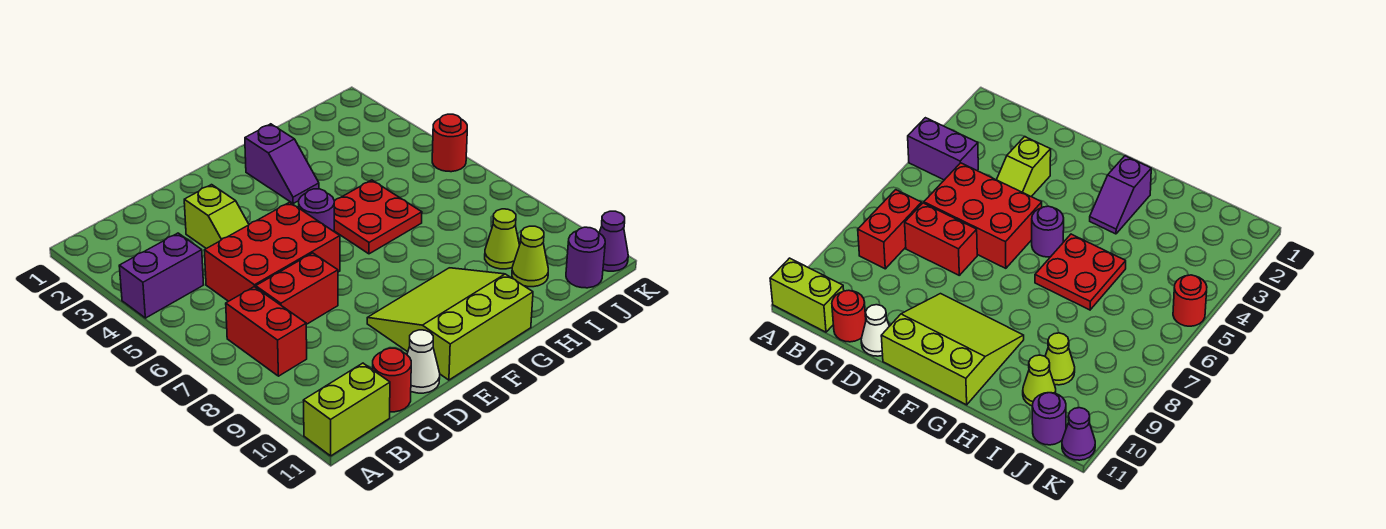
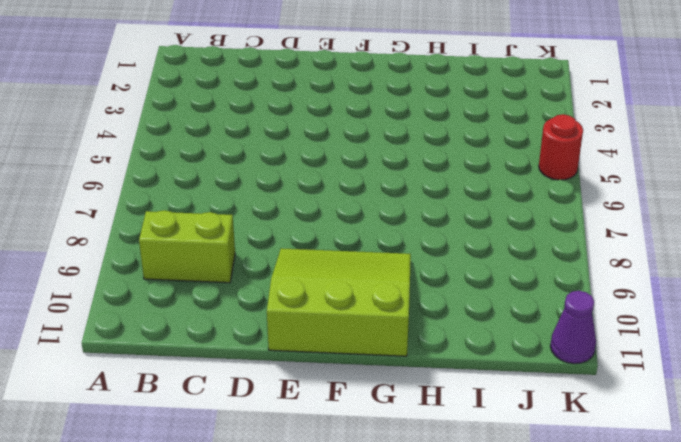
lime brick B9:C9 level 1 -> lime brick A11:B11 level 1
none -> purple brick A4:B4 level 1
none -> red brick B7:B8 level 1
none -> red brick C5:E6 level 1

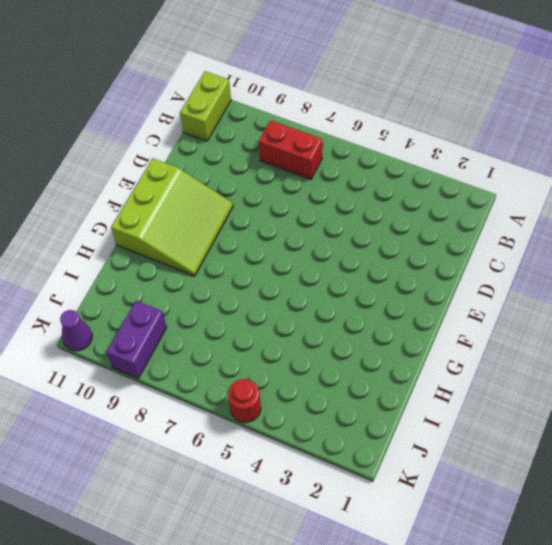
purple brick J9:K9 level 1 -> purple brick A4:B4 level 1
none -> red brick C5:E6 level 1
none -> red brick C7:D7 level 1
none -> red round brick C11 level 1

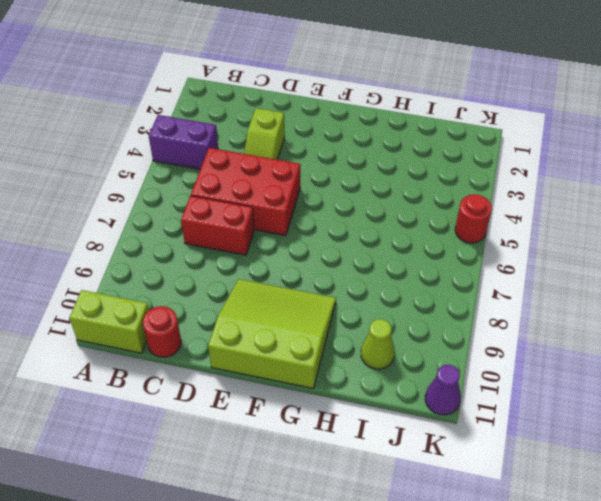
none -> red brick B7:B8 level 1
none -> white cone D11 level 1
none -> purple round brick F5 level 1

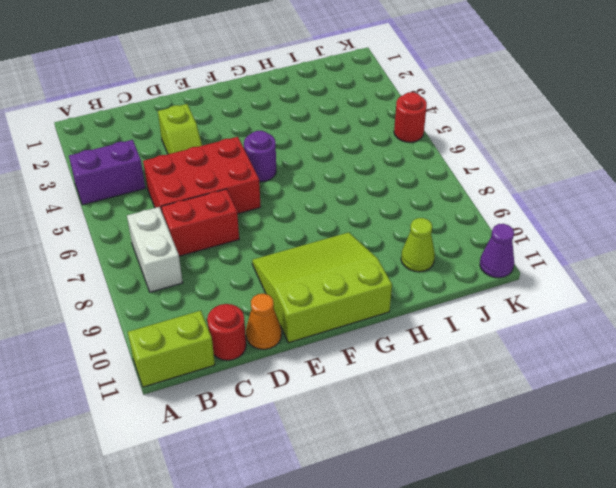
white brick B7:B8 level 1 -> red brick B7:B8 level 1
orange cone D11 level 1 -> white cone D11 level 1
none -> purple slope G2:G3 level 1 top 2
none -> red plate G5:H6 level 1
none -> lime cone I9 level 1

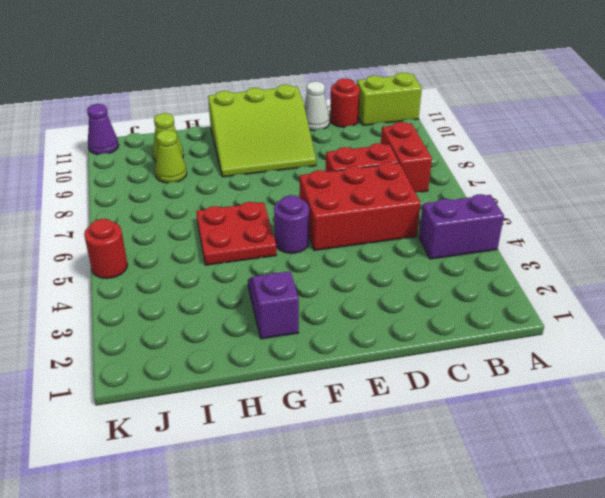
none -> lime slope D3:D4 level 1 top 3
none -> purple round brick J11 level 1

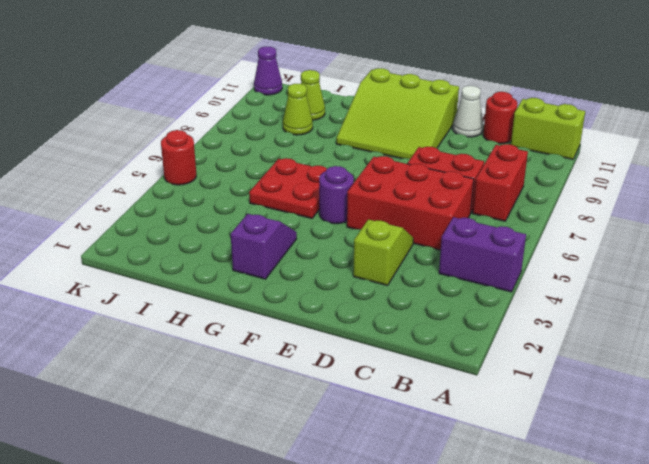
none -> purple round brick J11 level 1

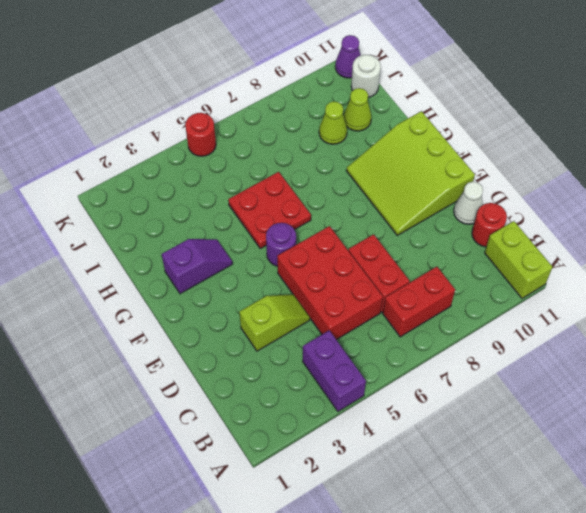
white round brick J11 level 1 -> purple round brick J11 level 1

